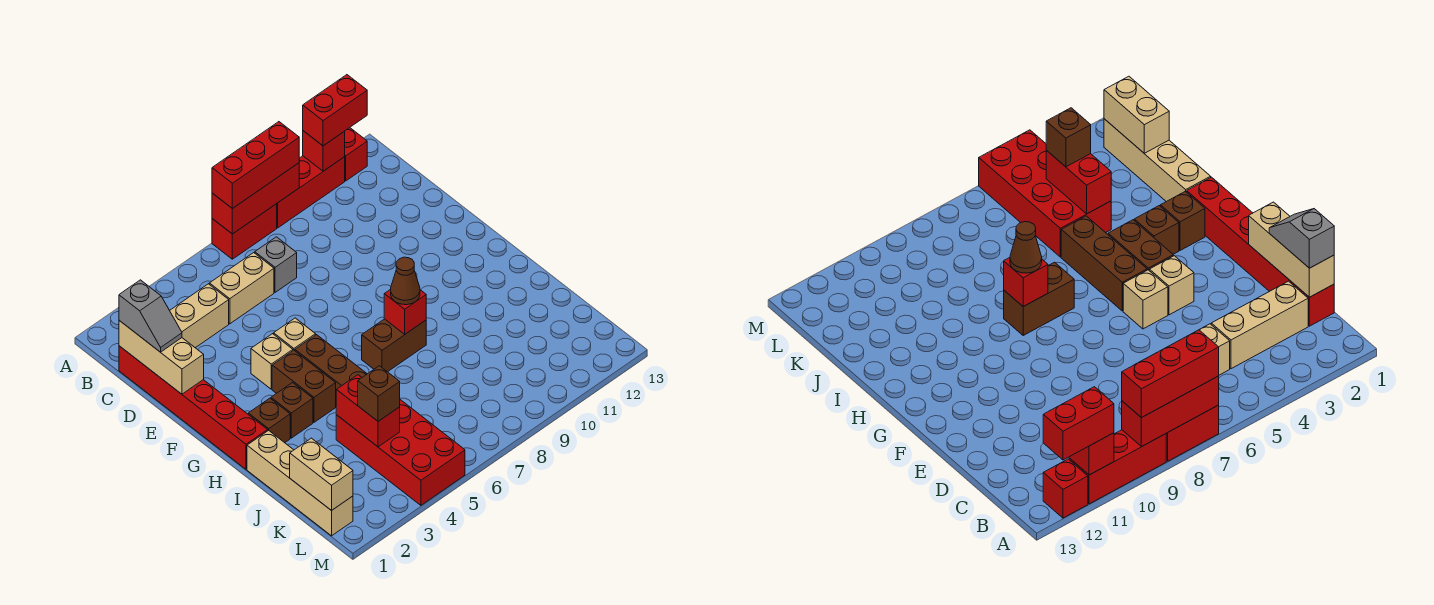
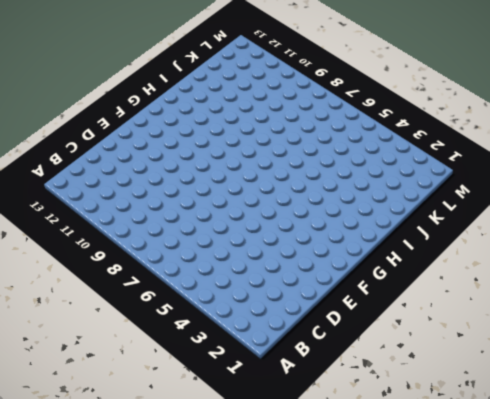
none -> red brick A7:A8 level 1
none -> red brick A9:A11 level 1
none -> red brick A12 level 1

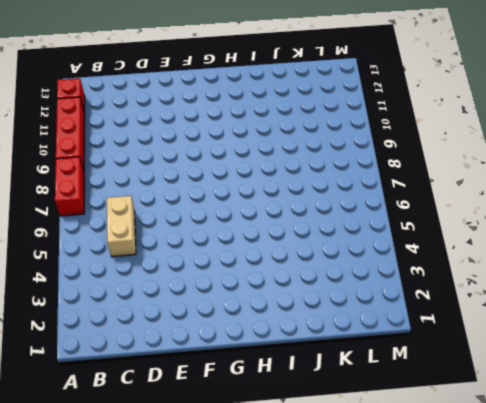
none -> red brick C1:H1 level 1
none -> tan brick C2:C4 level 1
none -> grey brick C7 level 1

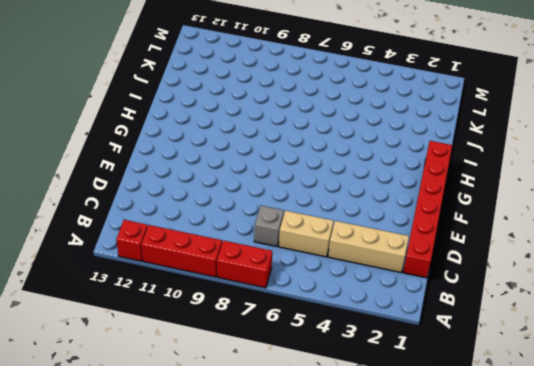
none -> tan brick F4 level 1
none -> tan brick F5 level 1
none -> brown brick G4:H4 level 1

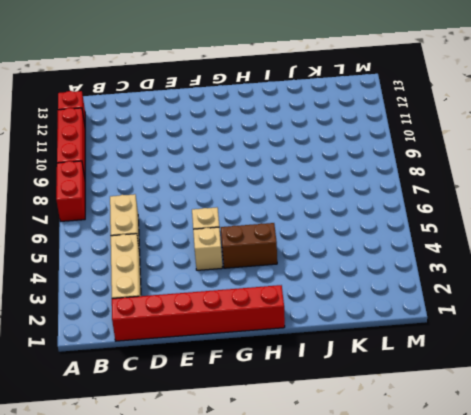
none -> grey brick C7 level 1
none -> brown brick G5:I5 level 1
none -> brown brick H2 level 1

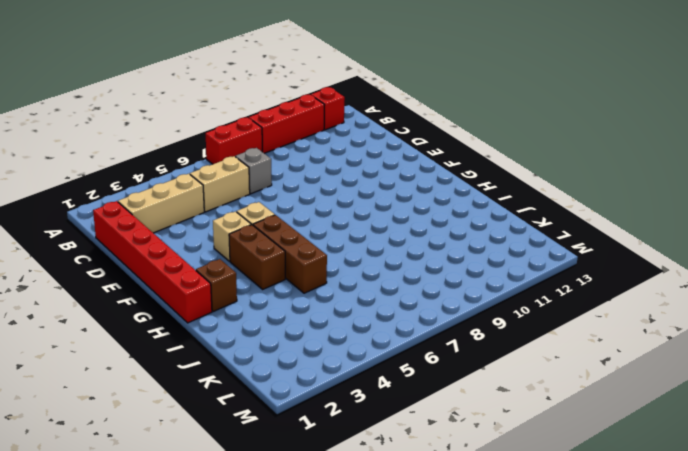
none -> brown brick H3 level 1
none -> brown brick H7:H8 level 1
none -> tan brick I1:L1 level 1

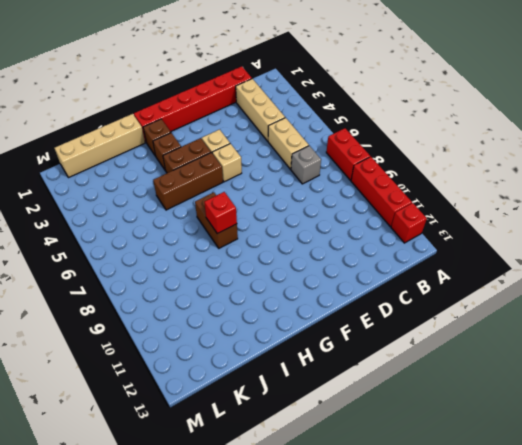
none -> red brick J4:M5 level 1
none -> red brick A7:A9 level 2
none -> red brick A11 level 2

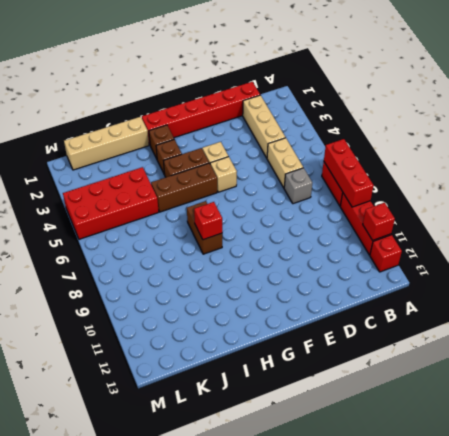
none -> tan brick C1:E1 level 2
none -> red brick J4:K4 level 2
none -> tan brick K1:L1 level 2

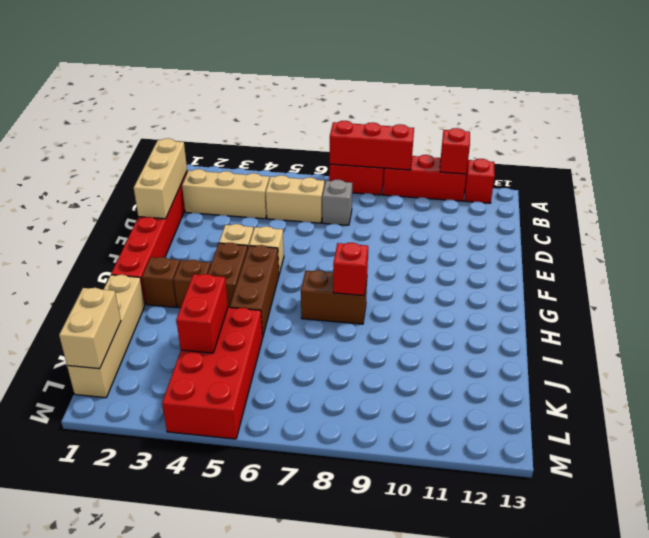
none -> red brick A7:A9 level 3
none -> red brick A11:A12 level 3
none -> grey slope C1:D1 level 3 top C

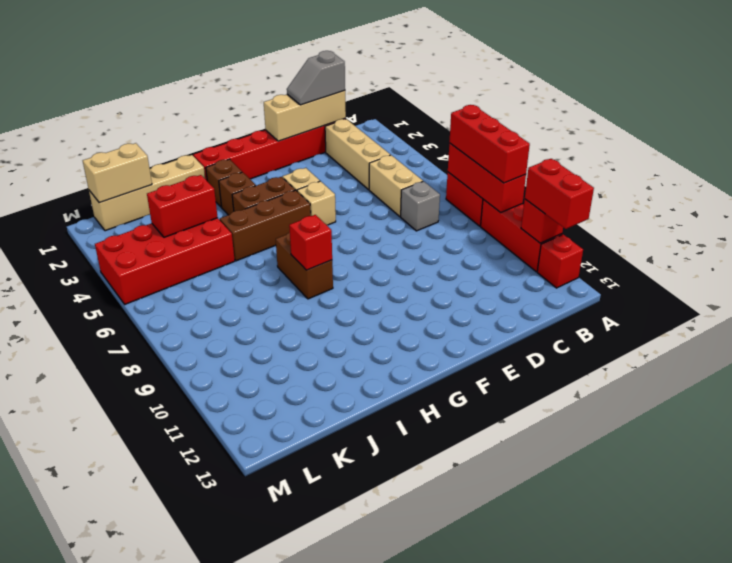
none -> brown cone H8 level 3
none -> brown brick K4 level 3

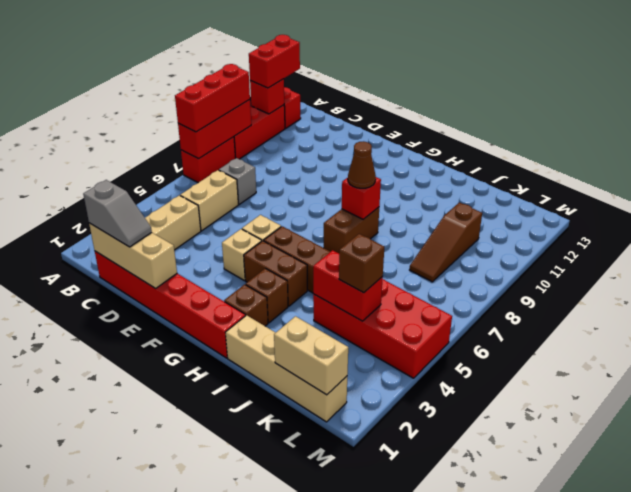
brown slope K8:K10 level 1 top 10 -> none

